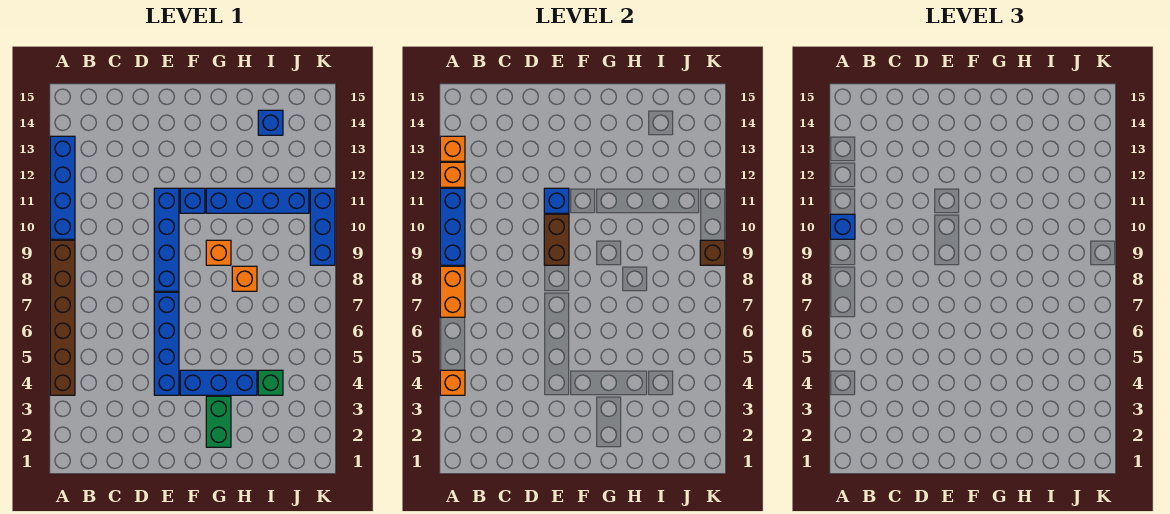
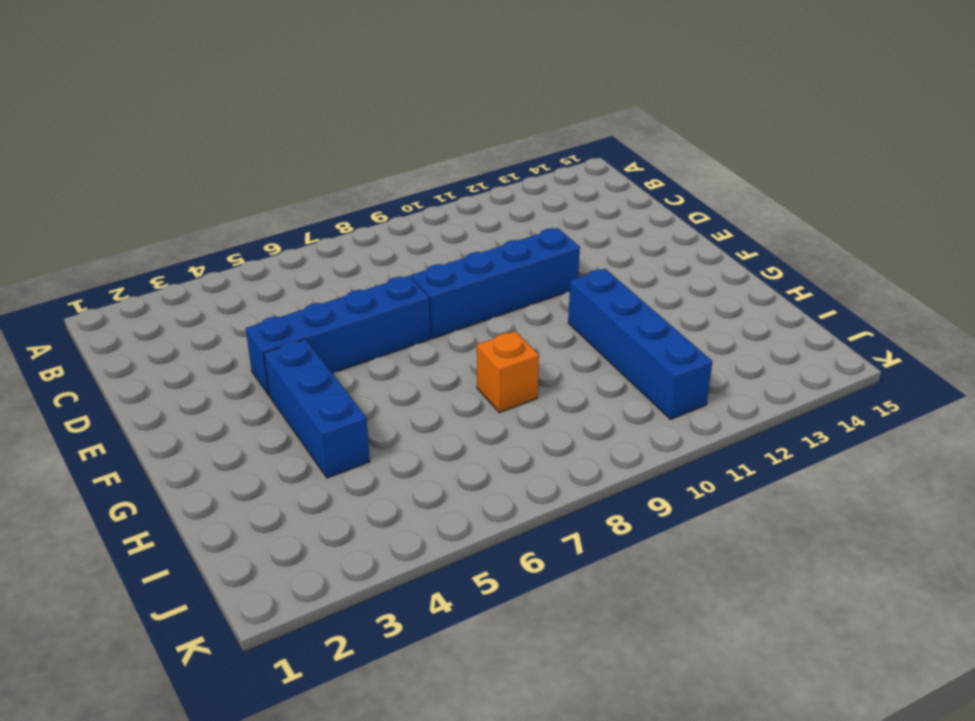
none -> brown brick A4:A9 level 1
none -> blue brick A10:A13 level 1
none -> blue brick F11 level 1

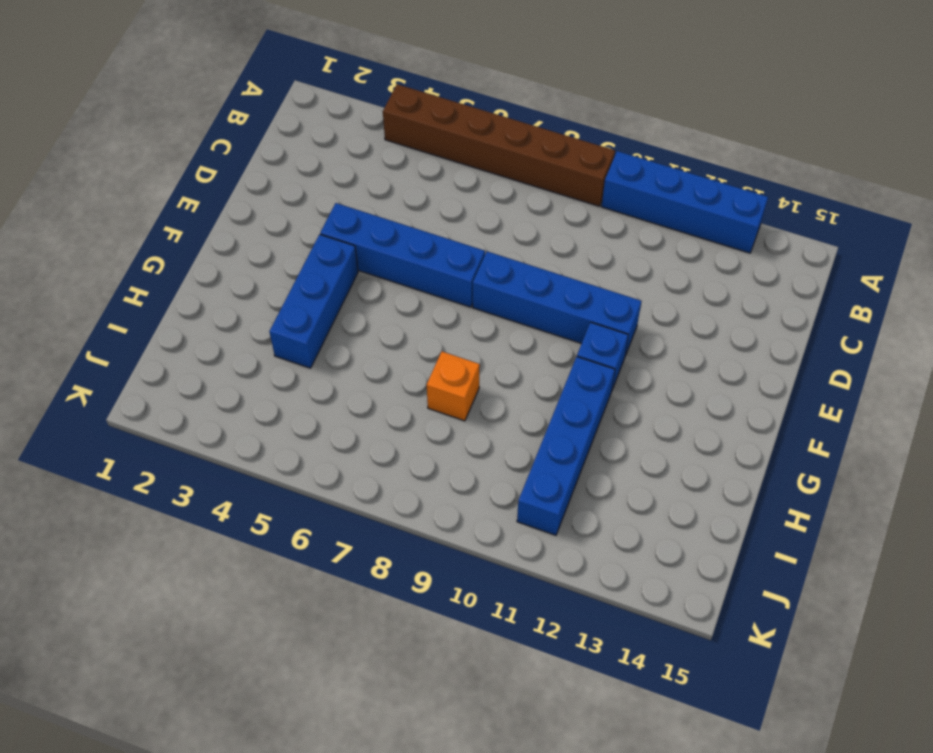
none -> green brick G2:G3 level 1
none -> orange brick G9 level 1
none -> green brick I4 level 1

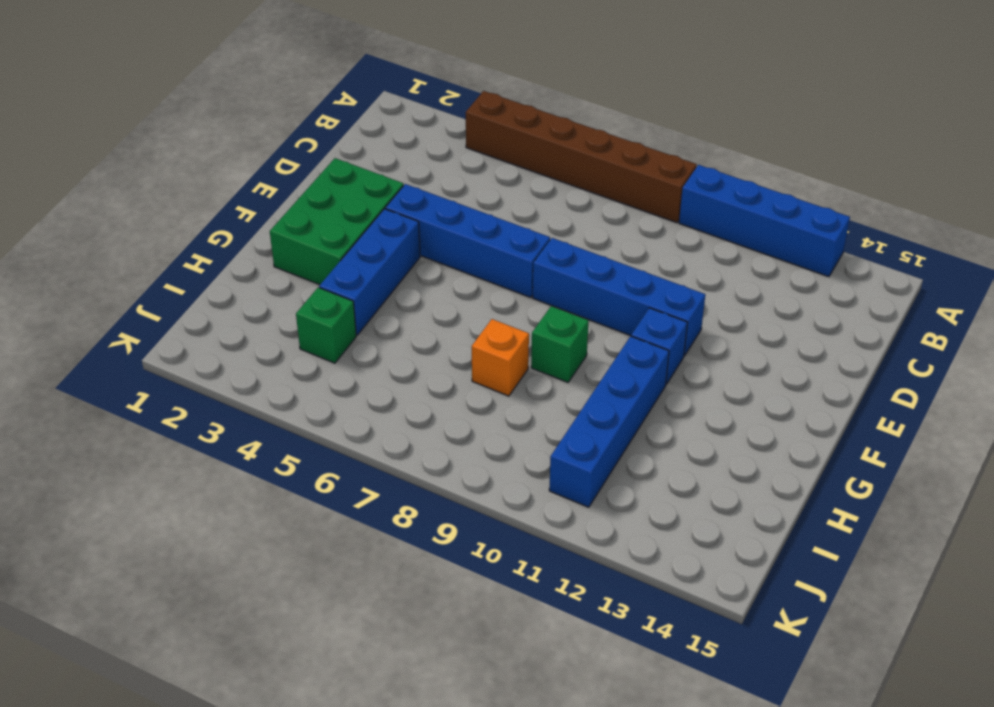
green brick E2:G3 level 1 -> green brick G2:G3 level 1
green brick G9 level 1 -> orange brick G9 level 1
none -> blue brick I14 level 1
none -> blue brick K9:K11 level 1
none -> orange brick A4 level 2

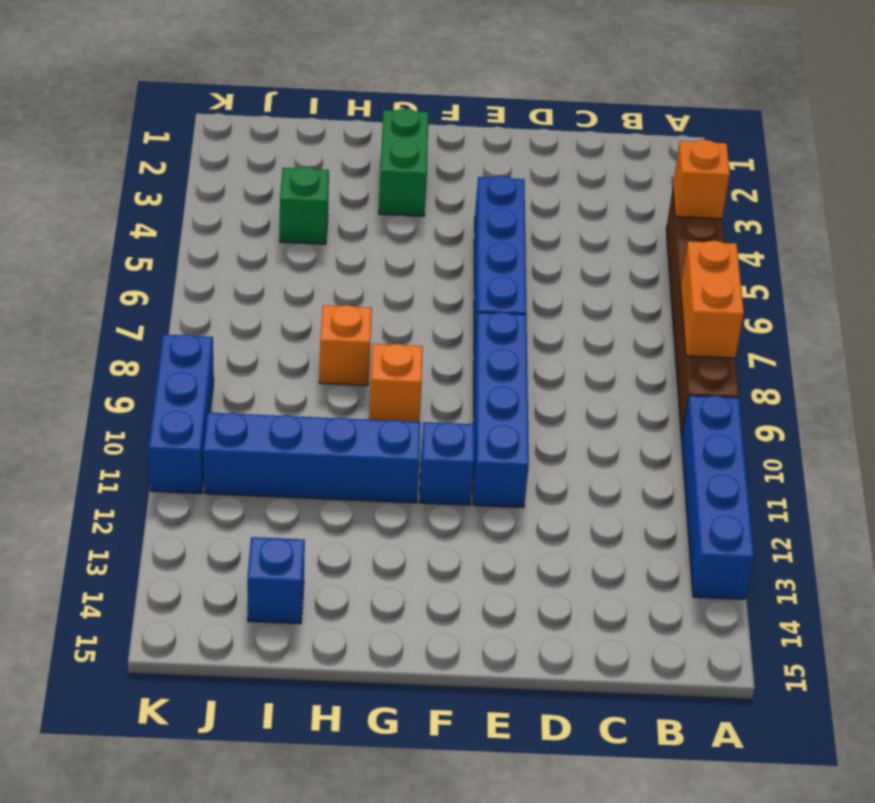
none -> blue brick F4:H4 level 1
none -> blue brick A9:A11 level 2
none -> orange brick A12 level 2

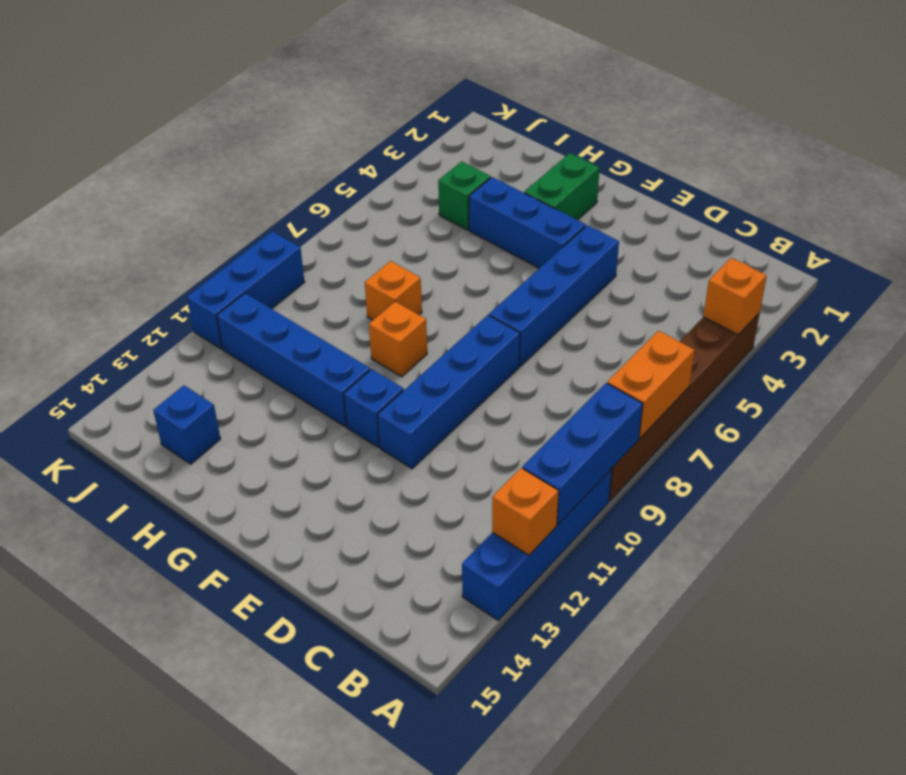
none -> orange brick A13 level 2
none -> brown brick E9:E10 level 2
none -> blue brick E11 level 2

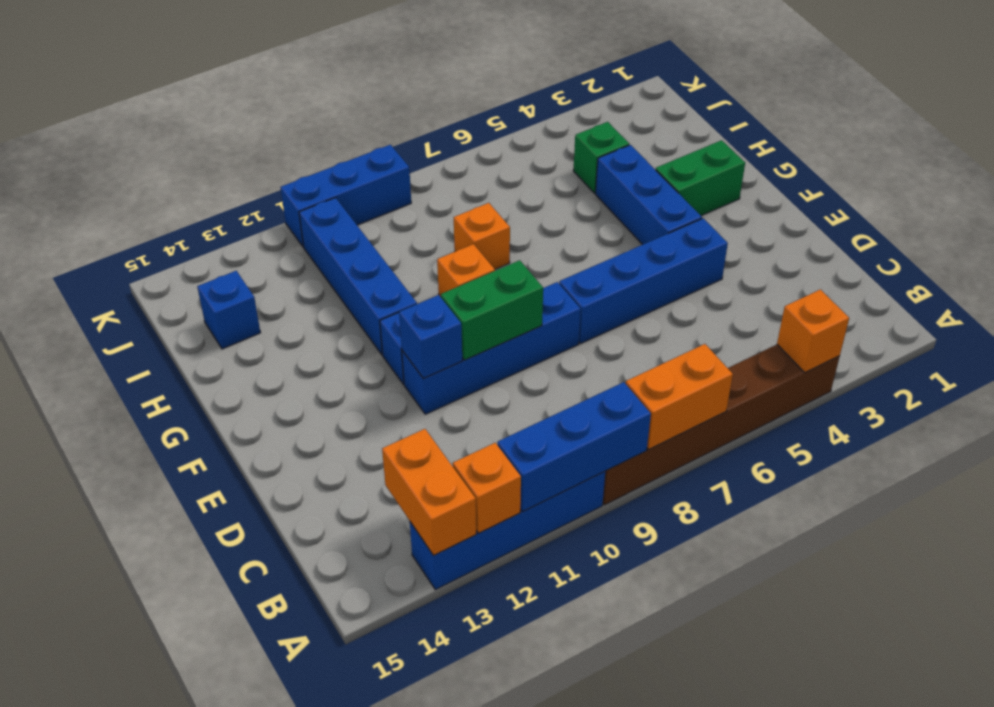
orange brick A13:B13 level 2 -> orange brick A13 level 2
green brick E9:E10 level 2 -> brown brick E9:E10 level 2
none -> brown brick K9 level 2
none -> blue brick A10 level 3

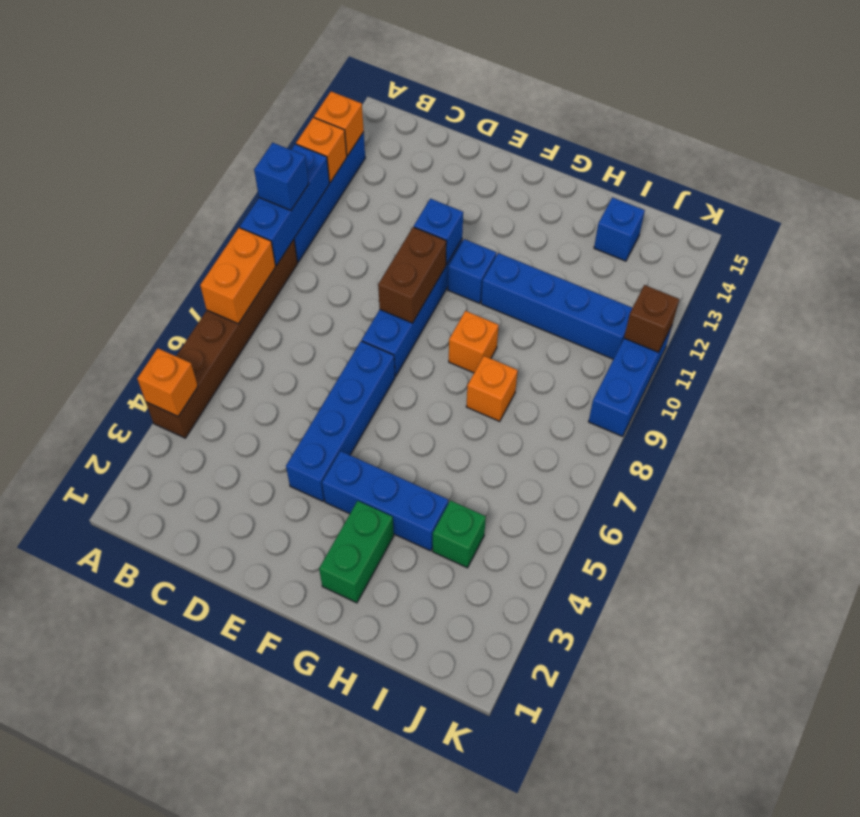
brown brick K11 level 2 -> brown brick K9 level 2

